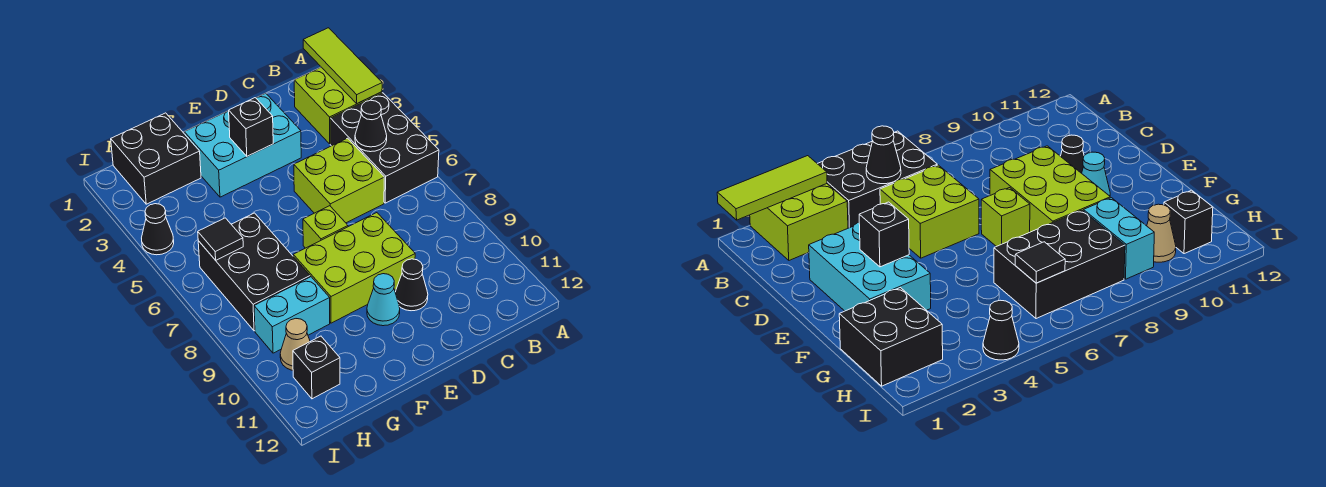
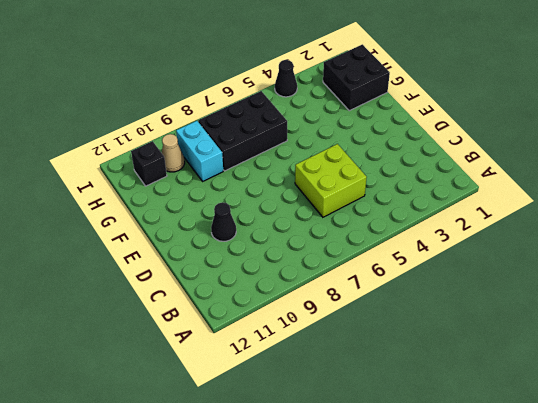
none -> lime brick A2:B3 level 1
none -> black brick A4:B6 level 1
none -> cyan brick D2:F3 level 1

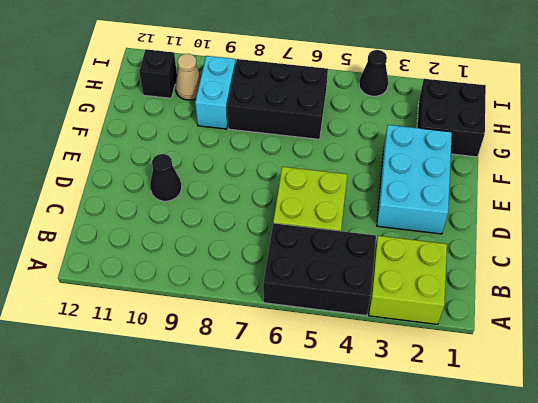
none -> lime brick D8:F9 level 1
none -> lime brick E7 level 1
none -> cyan cone E10 level 1

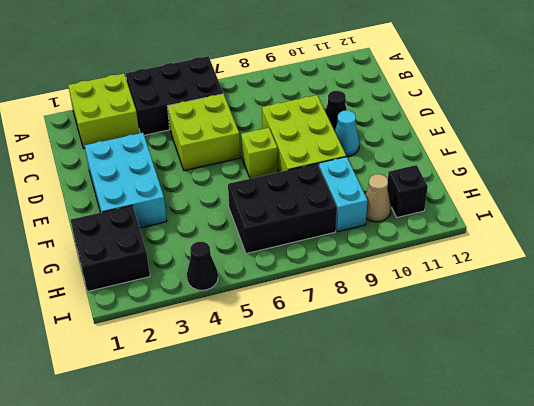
none -> lime tile A1:A3 level 2
none -> black cone B5 level 2
none -> black brick E3 level 2

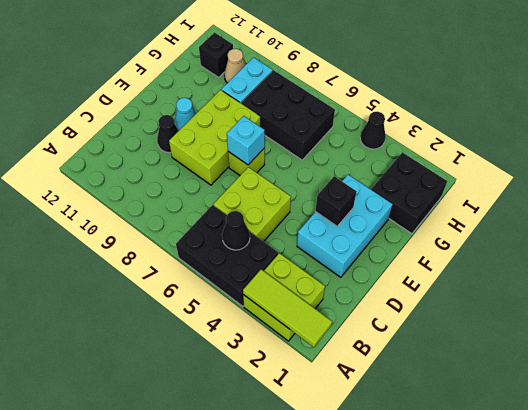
cyan brick E7 level 2 -> none
none -> black tile H6 level 2

